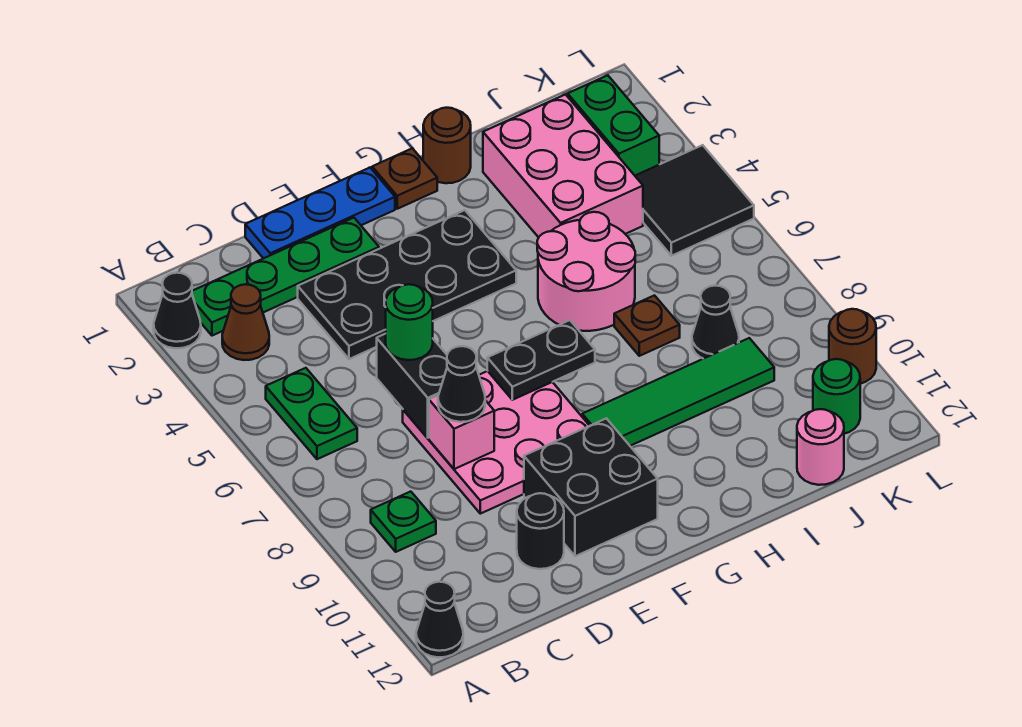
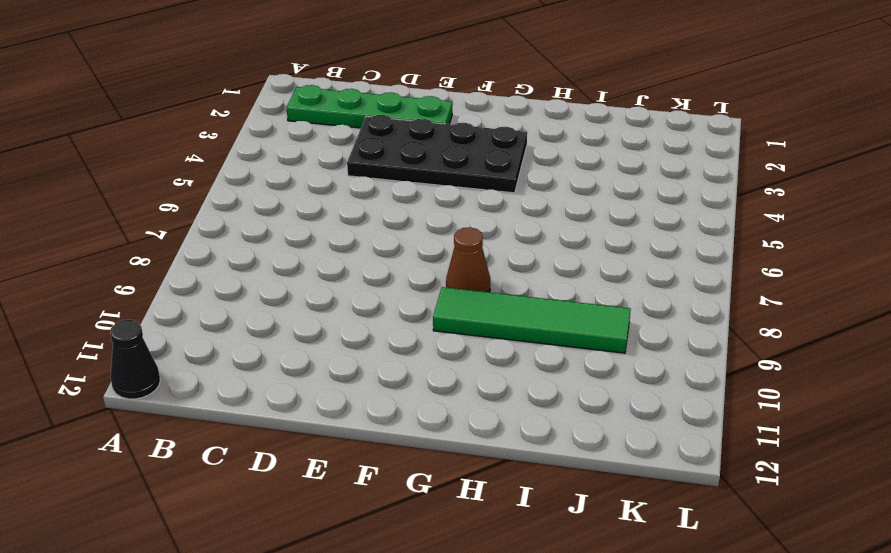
brown cone G8 level 1 -> brown cone B3 level 1
none -> black cone A2 level 1
none -> green plate B5:B6 level 1
none -> green plate B9 level 1

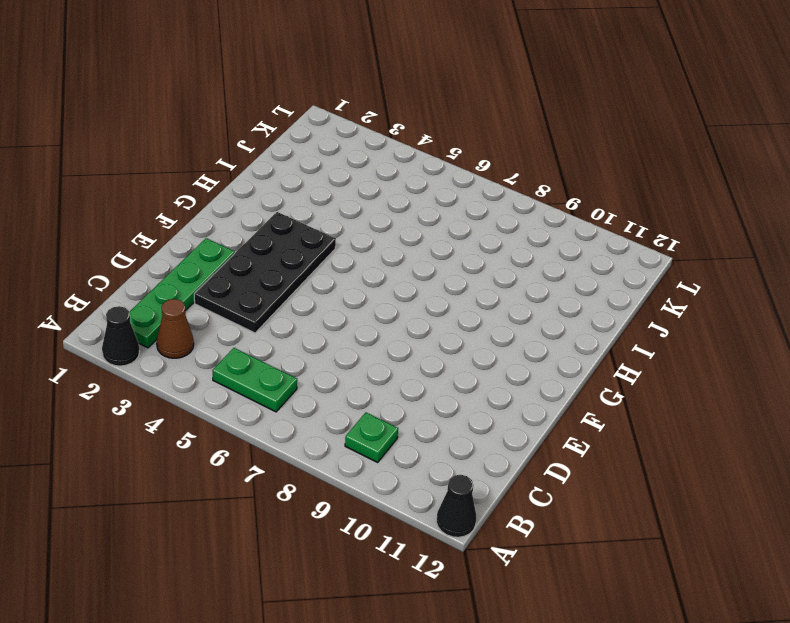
none -> blue plate D1:F1 level 1
none -> pink plate D7:F9 level 1
none -> black round brick D11 level 1

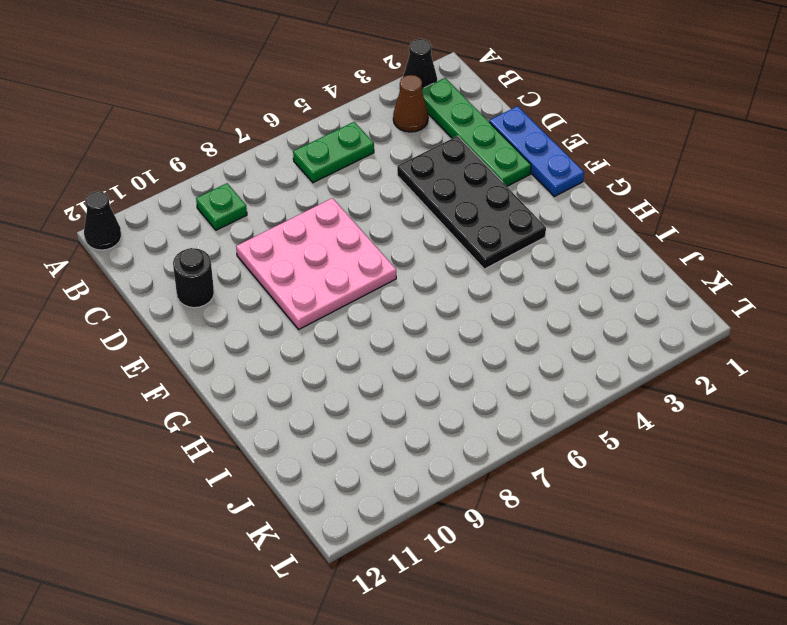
none -> black brick E10:F11 level 1
none -> brown plate G1 level 1
none -> green tile G9:J9 level 1

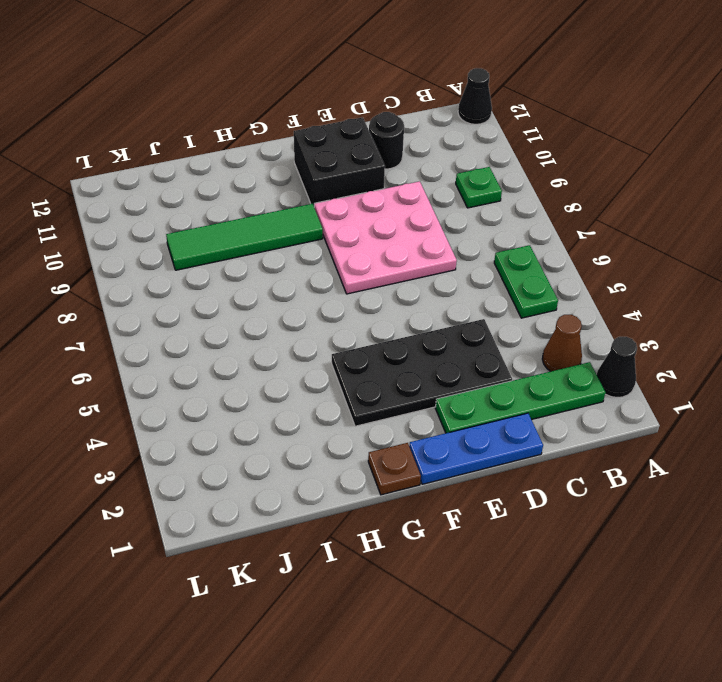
none -> brown round brick H1 level 1
none -> pink round brick H5:I6 level 1
none -> pink brick I2:J4 level 1

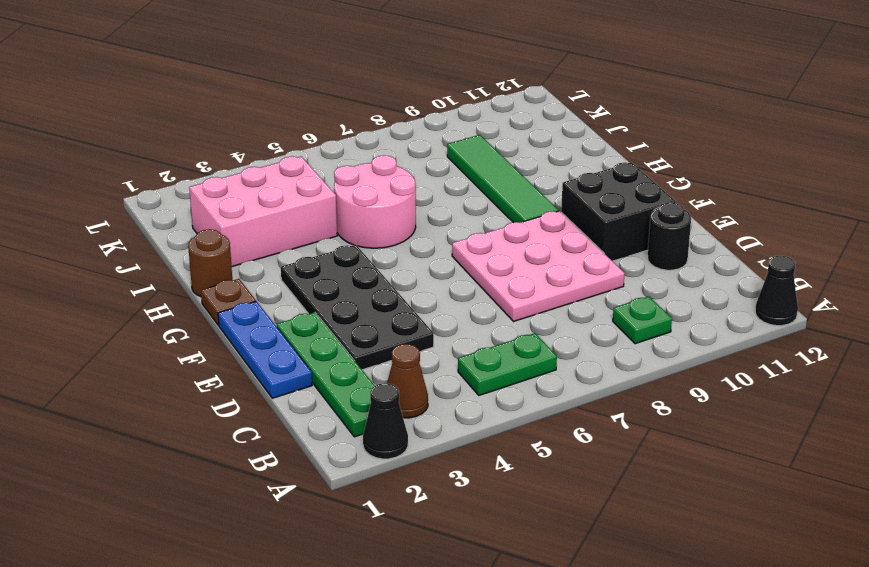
none -> brown plate I7 level 1
none -> black cone J8 level 1
none -> pink round brick J12 level 1

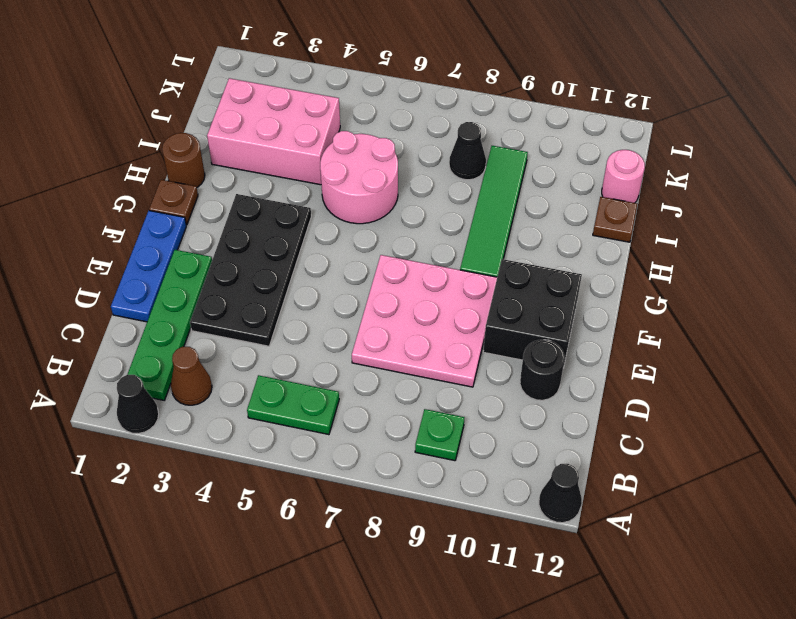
brown plate I12 level 1 -> brown plate I7 level 1
none -> green brick K2:K3 level 1
none -> black tile K4:L5 level 1
none -> green round brick K11 level 1

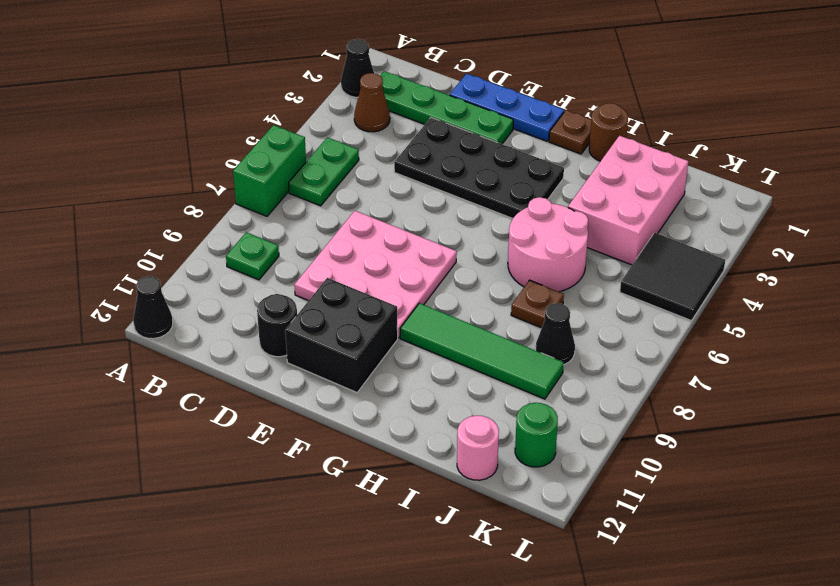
green brick A6:A7 level 1 -> green brick K2:K3 level 1
none -> brown round brick L10 level 1
none -> black brick D6:D7 level 2
none -> pink brick D8 level 2

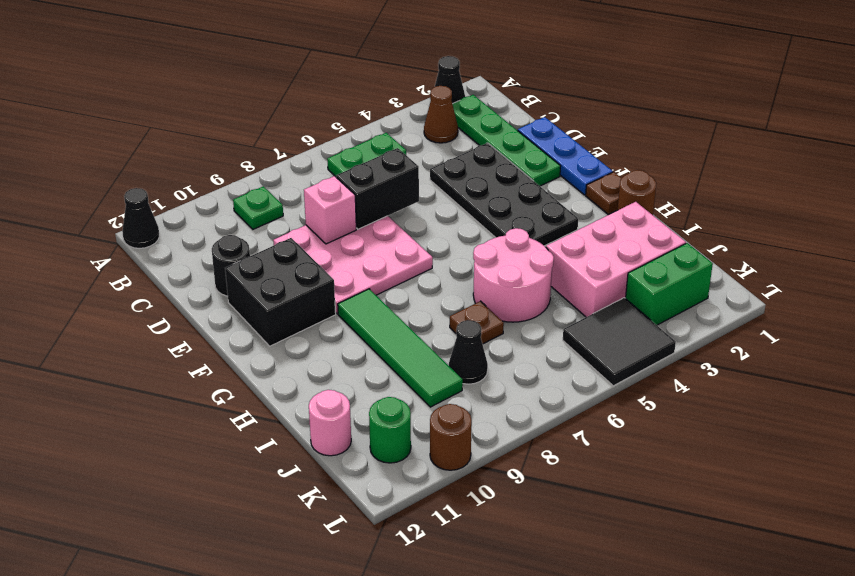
none -> black plate F7:G7 level 2
none -> green round brick D6 level 3
none -> black cone D8 level 3

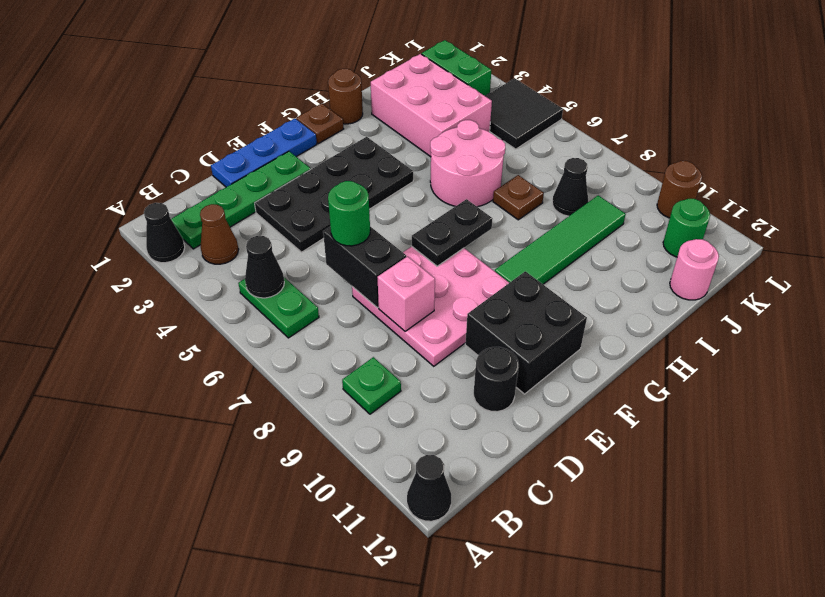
black cone B5 level 2 -> black cone D8 level 3

